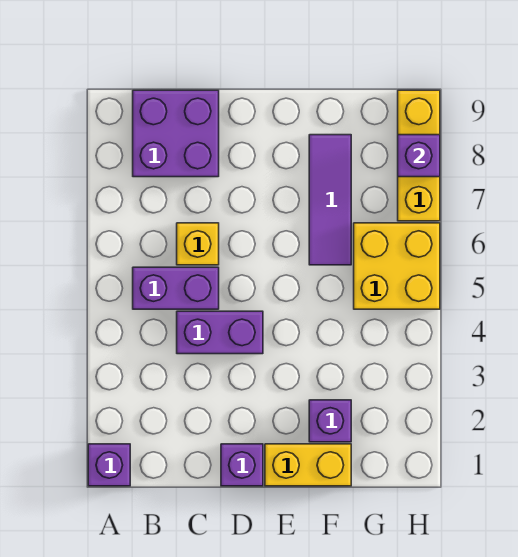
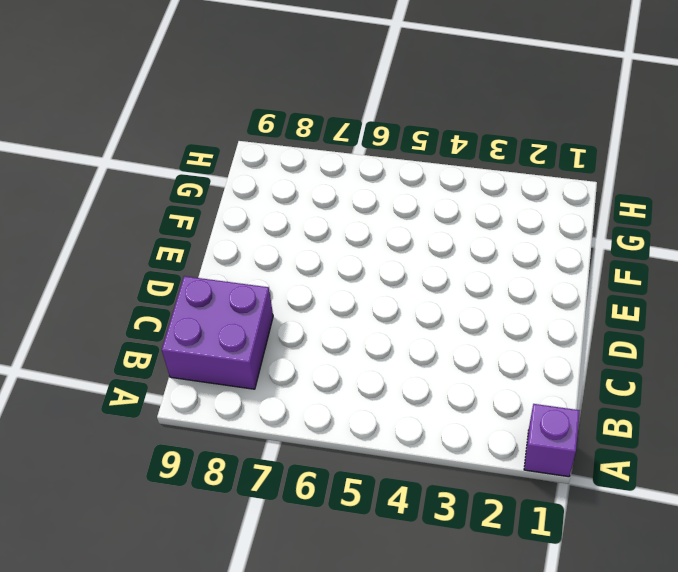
none -> purple brick B5:C5 level 1
none -> purple brick C4:D4 level 1
none -> yellow brick C6 level 1

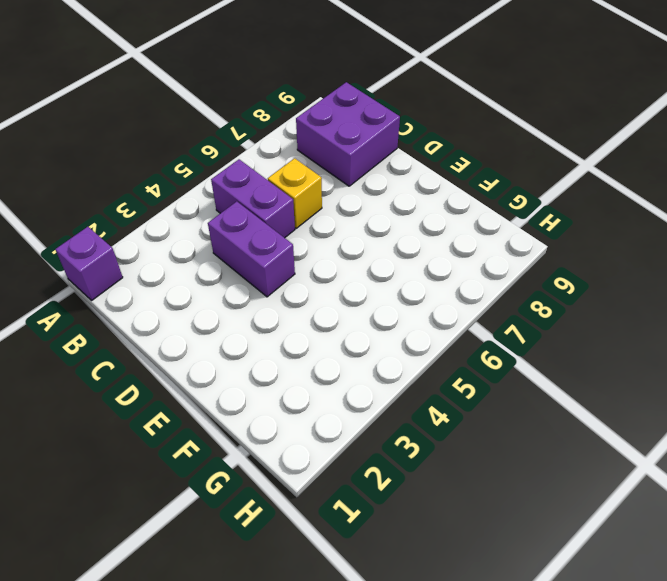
none -> purple brick D1 level 1
none -> yellow brick E1:F1 level 1
none -> purple brick F2 level 1

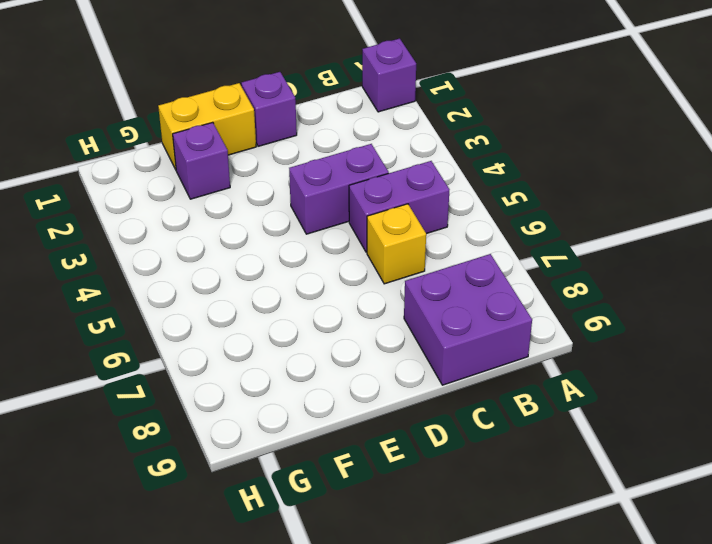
none -> purple tile F6:F8 level 1
none -> yellow brick G5:H6 level 1
none -> yellow brick H7:H9 level 1

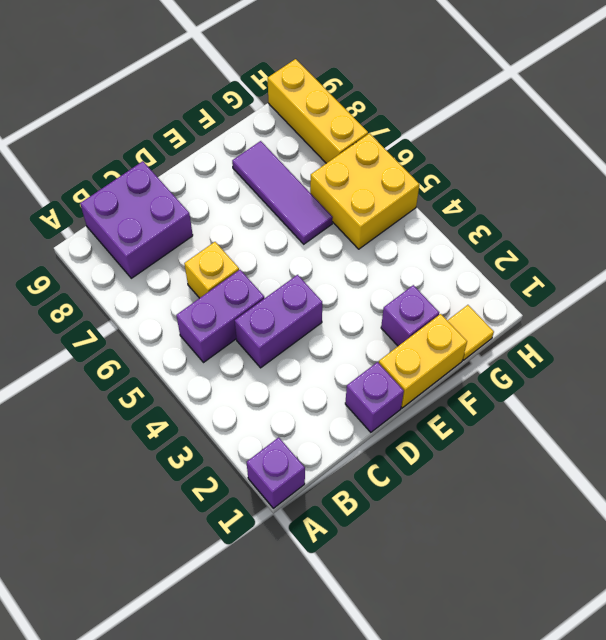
yellow tile G1 level 1 -> none
none -> purple brick H8 level 2

